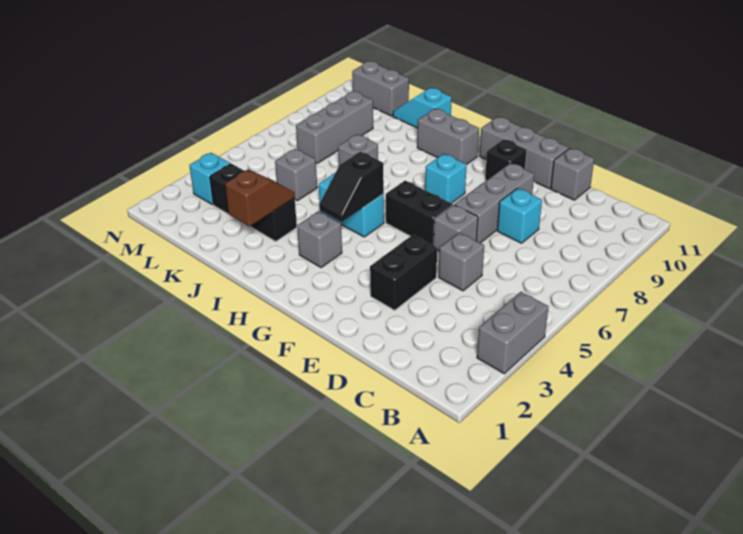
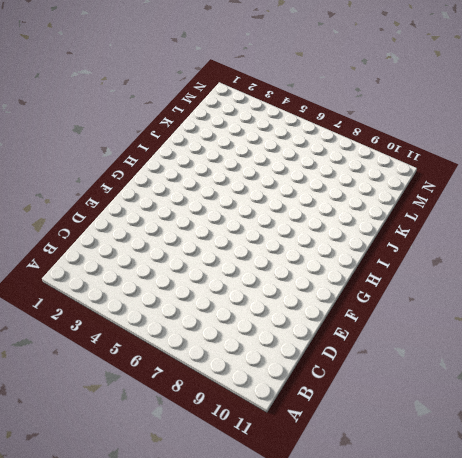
none -> grey brick A3:A4 level 1
none -> grey brick D5 level 1
none -> cyan brick D8 level 1

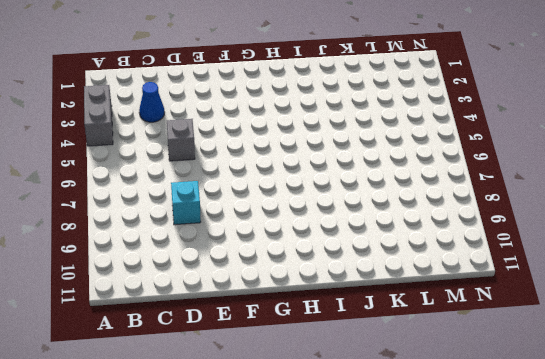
blue cone C3 level 1 -> none
none -> grey brick D11 level 1
none -> black brick E3:E4 level 1
none -> grey brick E6 level 1

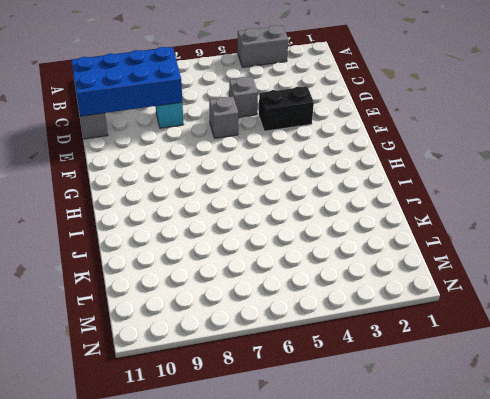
blue brick C8:D11 level 2 -> none
none -> grey brick E7:E9 level 1
none -> grey brick E11:G11 level 1
none -> black brick F6:G6 level 1

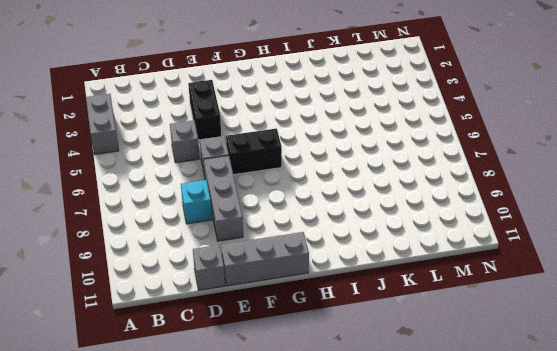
none -> black brick F10 level 1
none -> cyan brick G8 level 1
none -> grey brick H3 level 1

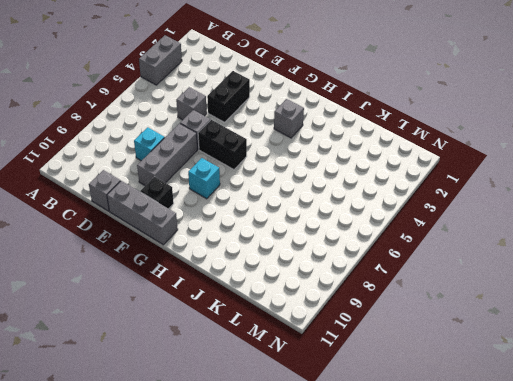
none -> cyan brick H5:I5 level 1
none -> grey brick H10:I10 level 1
none -> black brick J3:L3 level 1

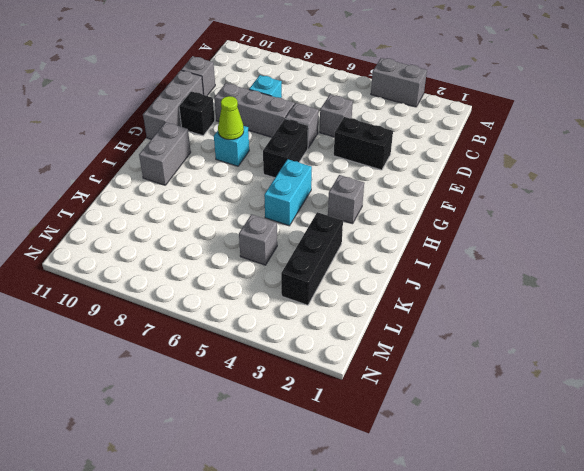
lime cone G8 level 2 -> none
none -> grey brick J7 level 1
none -> cyan slope J11:K11 level 1 top J
none -> grey brick L7:L9 level 1

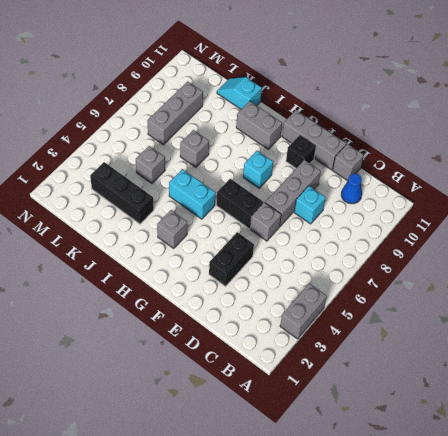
blue cone C10 level 1 -> none
none -> grey brick D5 level 1
none -> grey brick L11:M11 level 1
none -> cyan brick M3 level 1

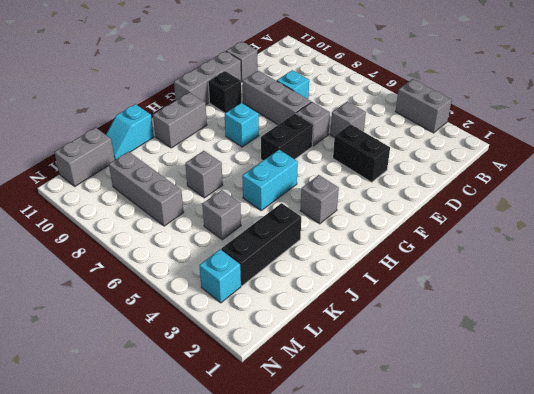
none -> black slope H4:H5 level 2 top 5
none -> brown slope J2:J3 level 2 top 2

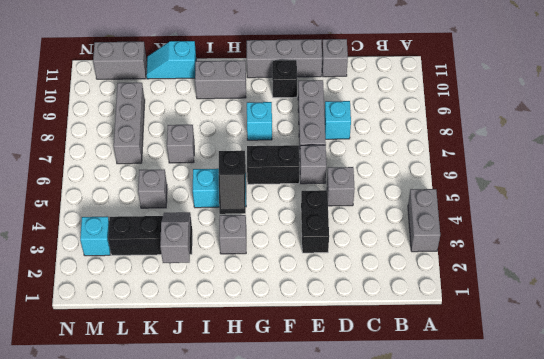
grey slope J2:J3 level 2 top 2 -> brown slope J2:J3 level 2 top 2

